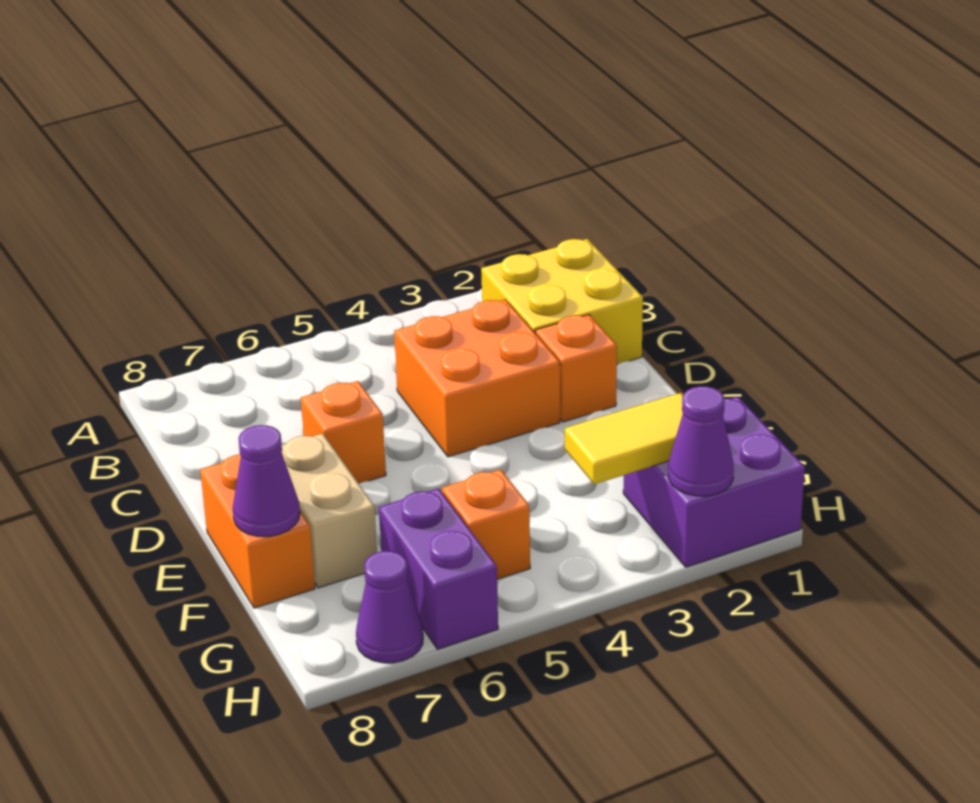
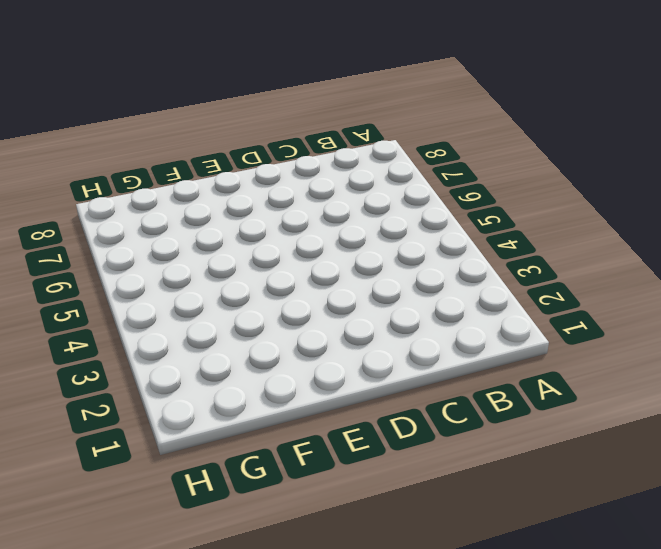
none -> yellow brick B1:C2 level 1
none -> orange brick C3:D4 level 1
none -> orange brick D2 level 1

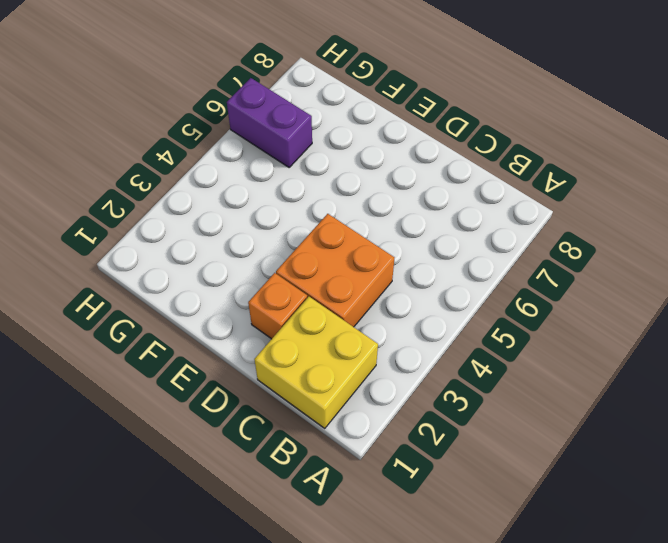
none -> orange brick D6 level 1
none -> tan brick E7:F7 level 1
none -> orange brick E8:F8 level 1

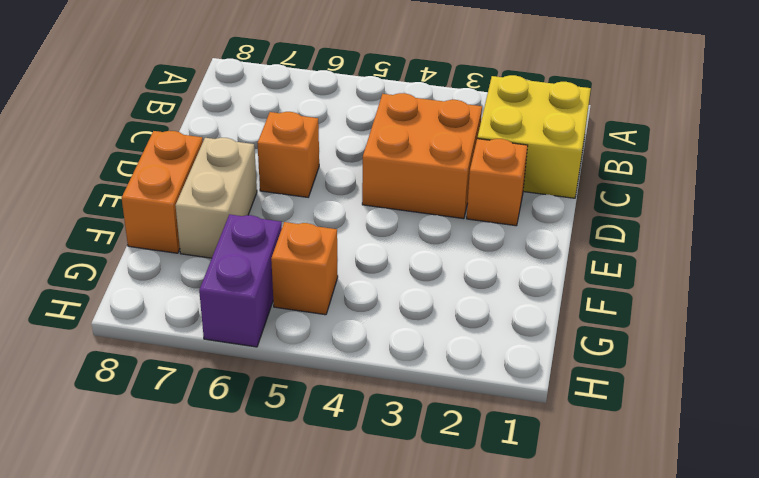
none -> purple brick G1:H2 level 1
none -> purple cone H7 level 1
none -> purple cone F8 level 2

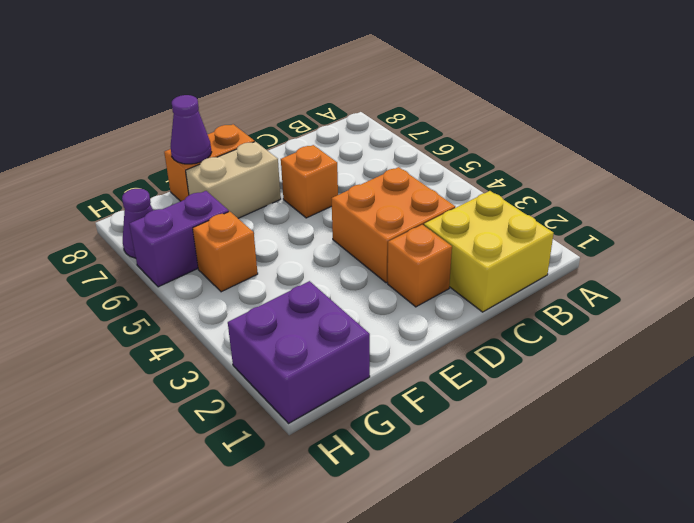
none -> yellow tile G2:G3 level 2
none -> purple cone H2 level 2

